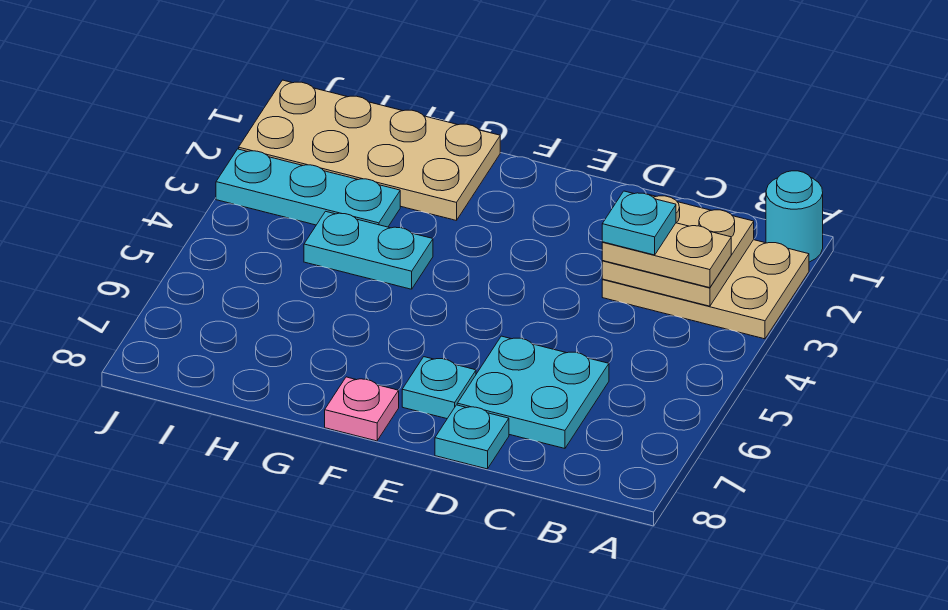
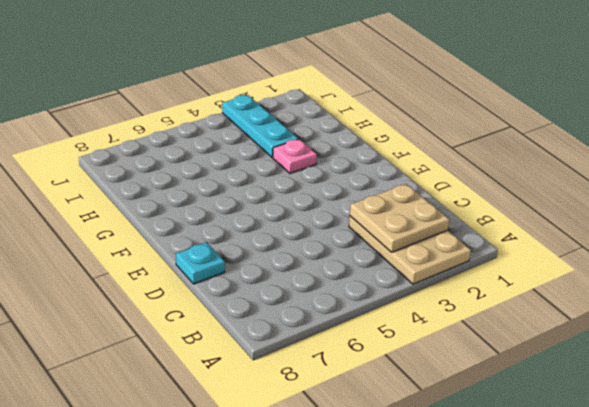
pink plate G3 level 1 -> pink plate F8 level 1
none -> cyan round brick A1 level 1
none -> cyan plate C6:D7 level 1
none -> cyan plate E7 level 1

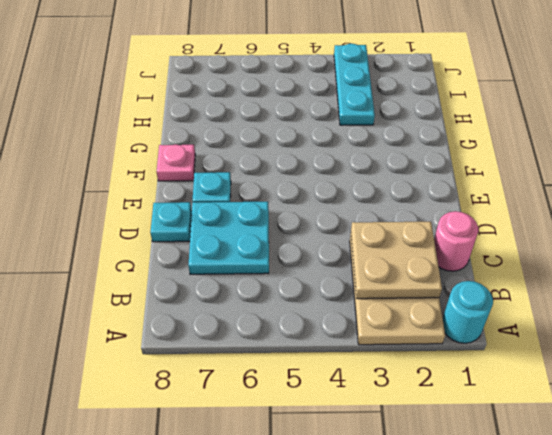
pink round brick C1 level 1 -> none
none -> tan plate G1:J2 level 1
none -> cyan plate G4:H4 level 1
none -> tan plate B3:C3 level 3

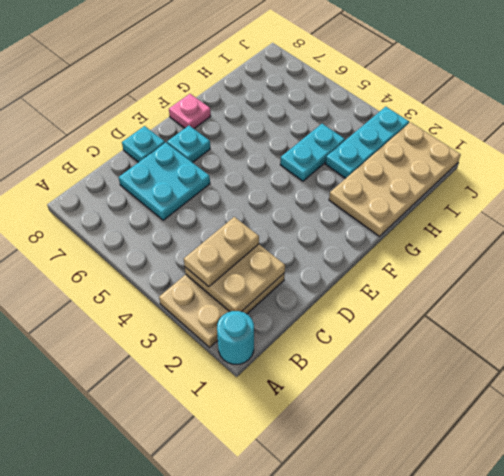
none -> cyan plate C3 level 4

